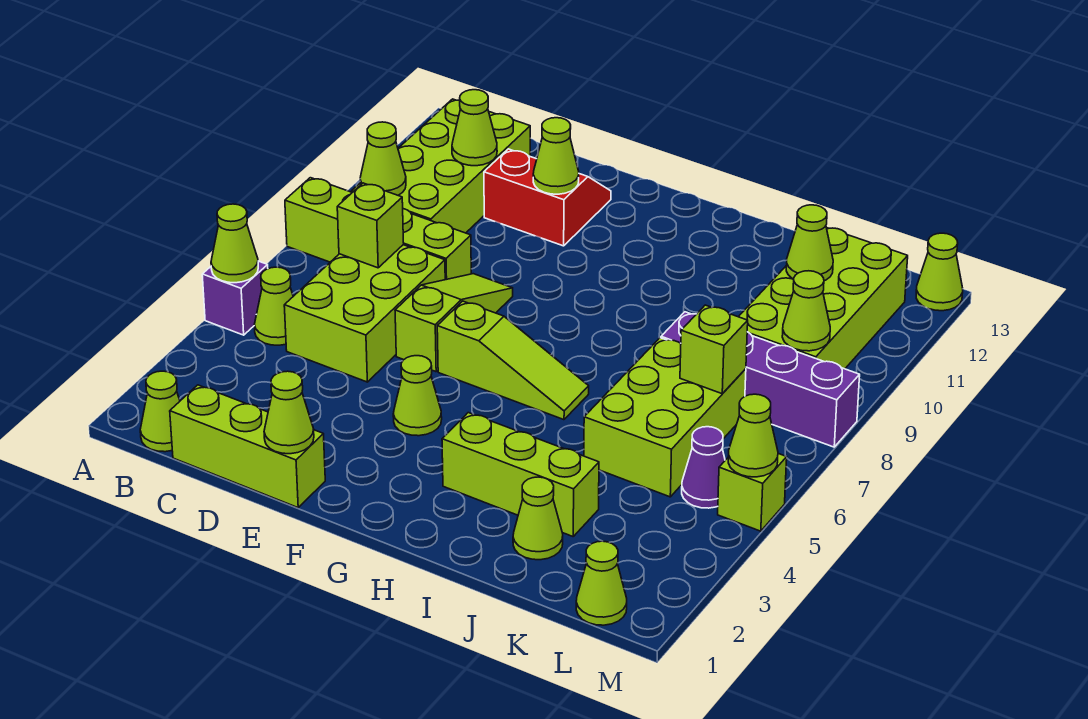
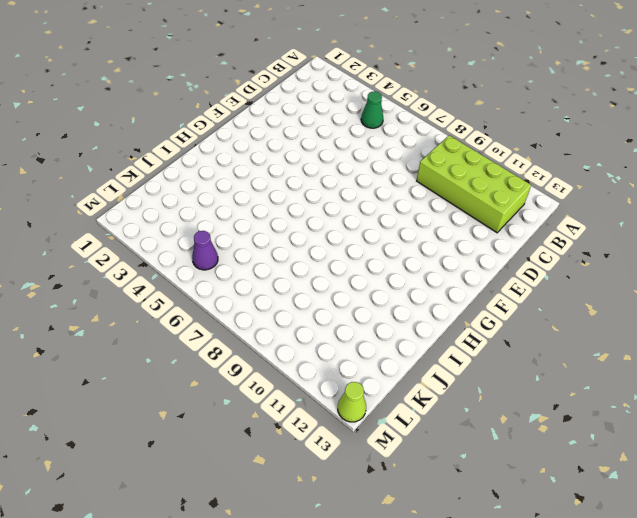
green cone B5 level 1 -> lime cone B5 level 1
none -> purple brick A5 level 1
none -> lime brick A8:D8 level 1
none -> lime cone B1 level 1
none -> lime brick C1:E1 level 1

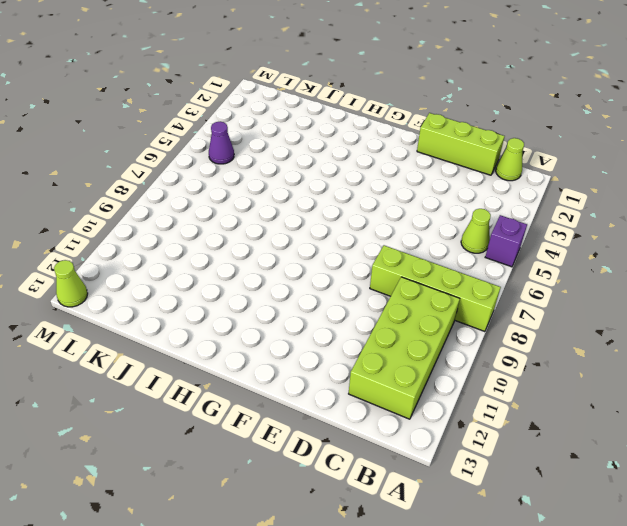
none -> lime brick C5:D7 level 1
none -> red slope D11:E12 level 1 top 11
none -> lime slope E6:E8 level 1 top 6
none -> lime cone F4 level 1

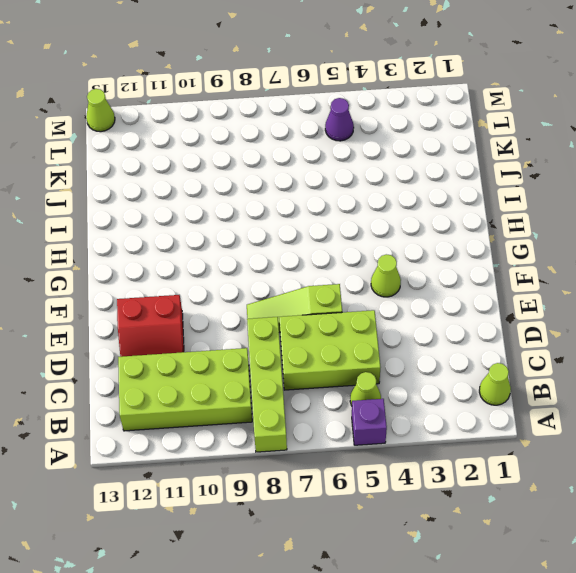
red slope D11:E12 level 1 top E -> red slope D11:E12 level 1 top 11
none -> lime brick C1:E1 level 1
none -> lime slope F6:H6 level 1 top F
none -> lime brick H3:J3 level 1
none -> lime cone J2 level 1

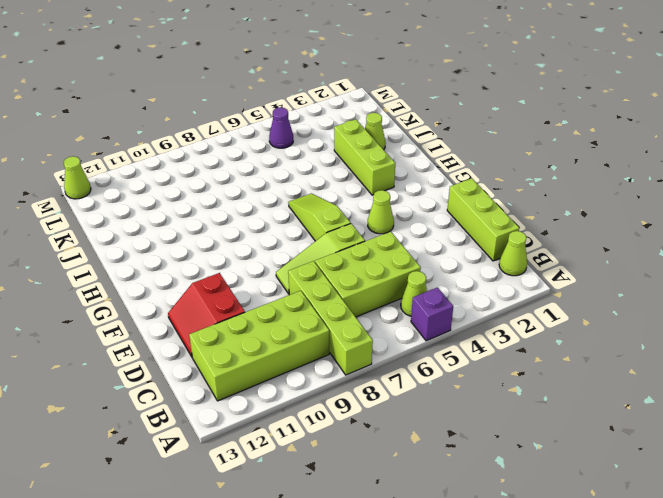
none -> lime brick J5:K7 level 1
none -> purple brick J8:M8 level 1
none -> lime brick K9:L12 level 1
none -> lime cone L1 level 1

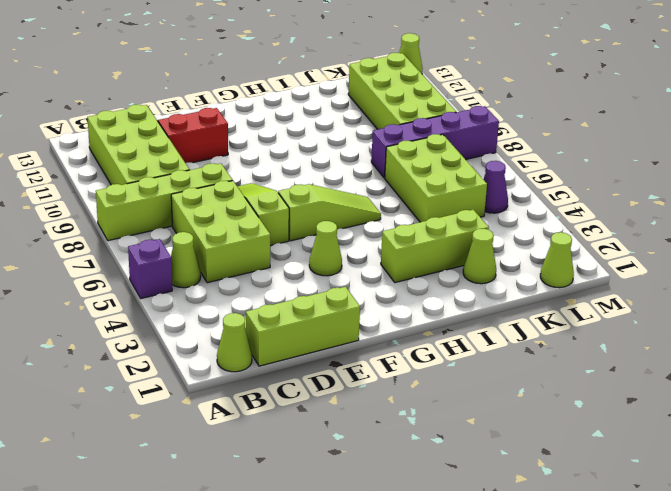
none -> lime brick M5 level 1
none -> lime cone A5 level 2
none -> lime cone B9 level 2
none -> lime brick C7 level 2

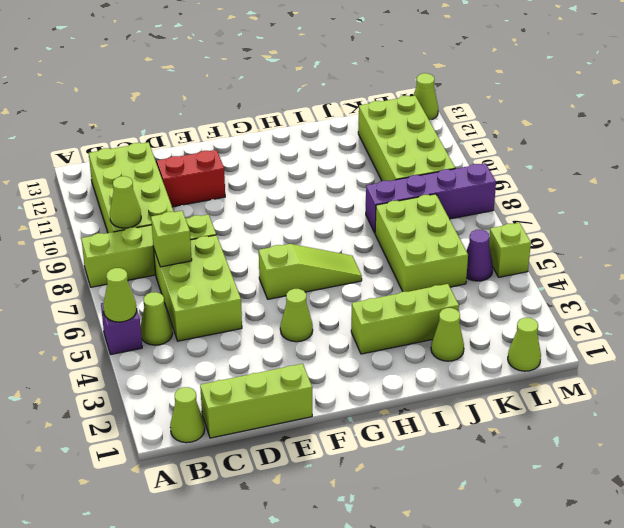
none -> lime slope E6:E8 level 1 top 6
none -> lime cone C11 level 2
none -> lime cone E1 level 2
none -> lime cone E11 level 2

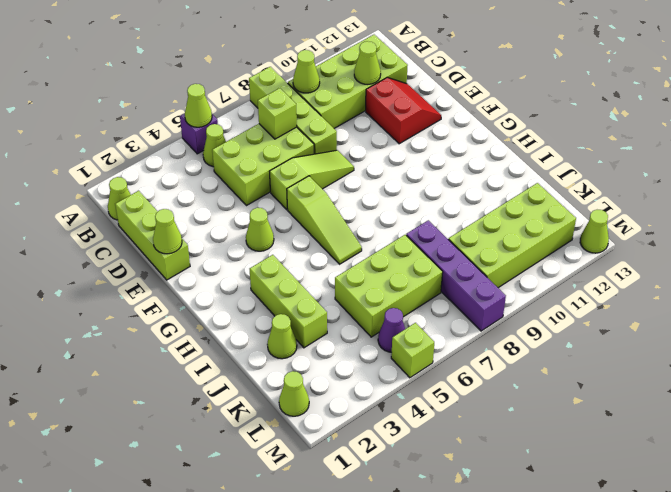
none -> lime cone E11 level 2
none -> lime brick K7 level 2
none -> lime cone K11 level 2
none -> lime cone L9 level 2

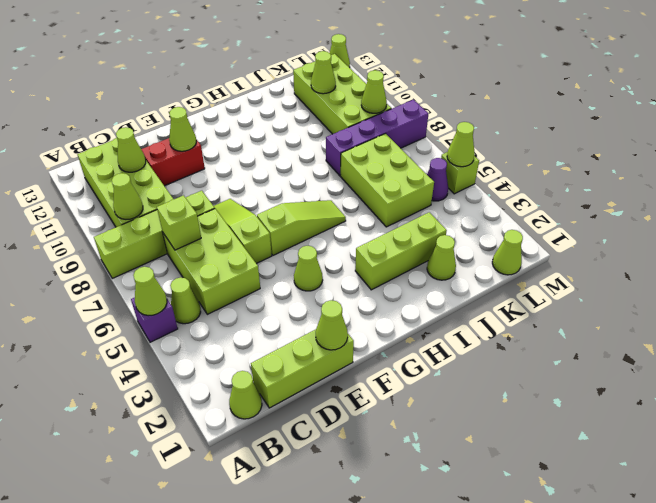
none -> lime brick K7 level 2

